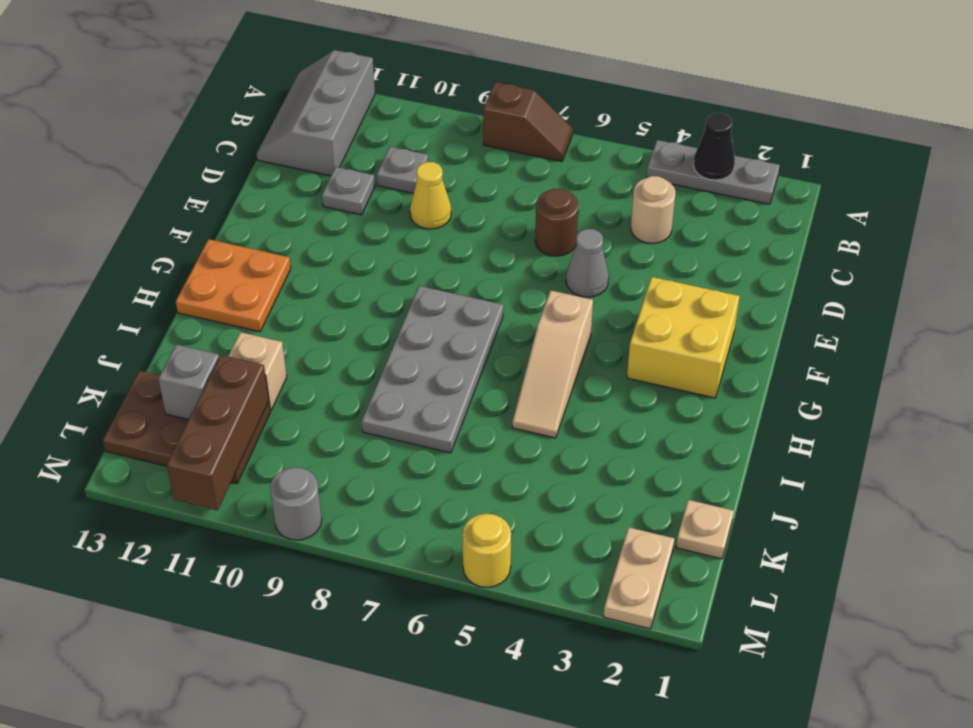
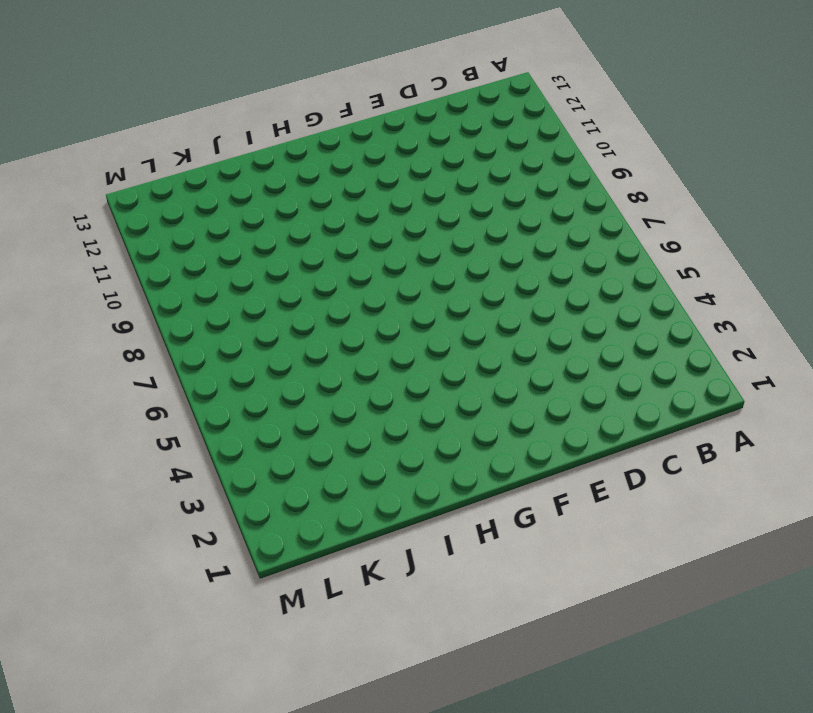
none -> grey plate A2:A4 level 1
none -> brown slope A7:A8 level 1 top 8
none -> grey slope A12:C13 level 1 top 12

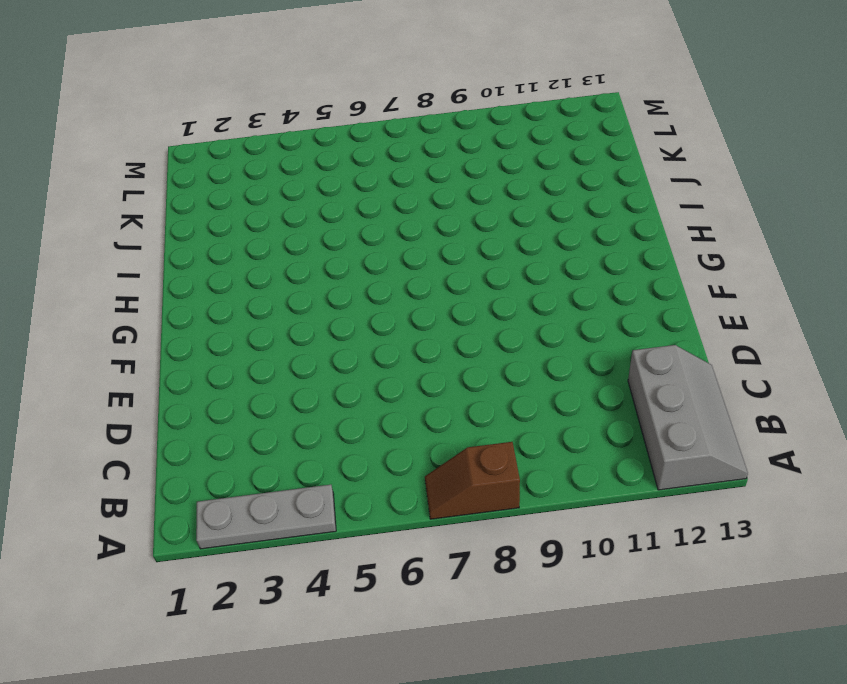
none -> tan round brick C4 level 1
none -> grey plate C10 level 1
none -> brown round brick D6 level 1

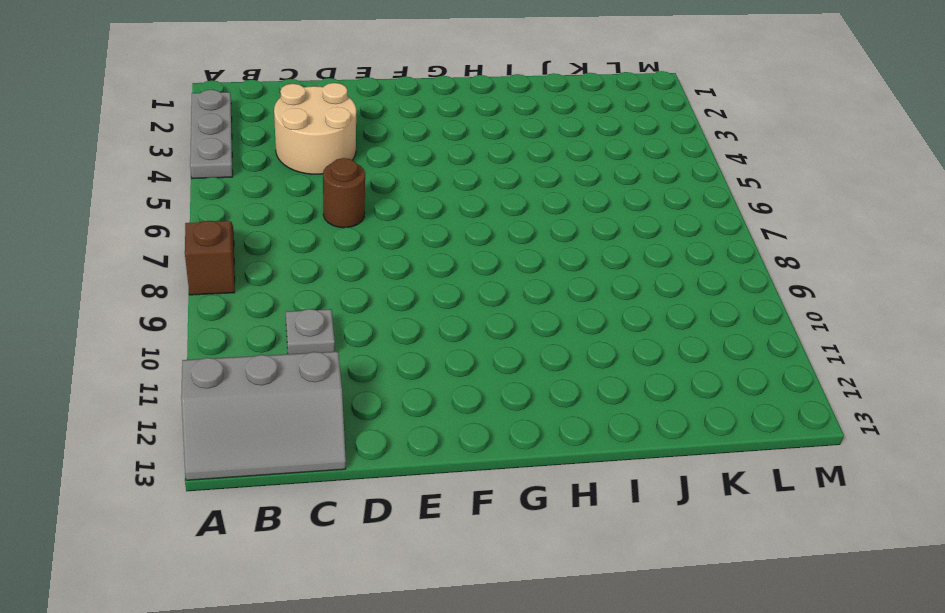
tan round brick C3:D4 level 1 -> tan round brick C4 level 1
none -> yellow cone D9 level 1
none -> grey plate D11 level 1
none -> grey cone E5 level 1

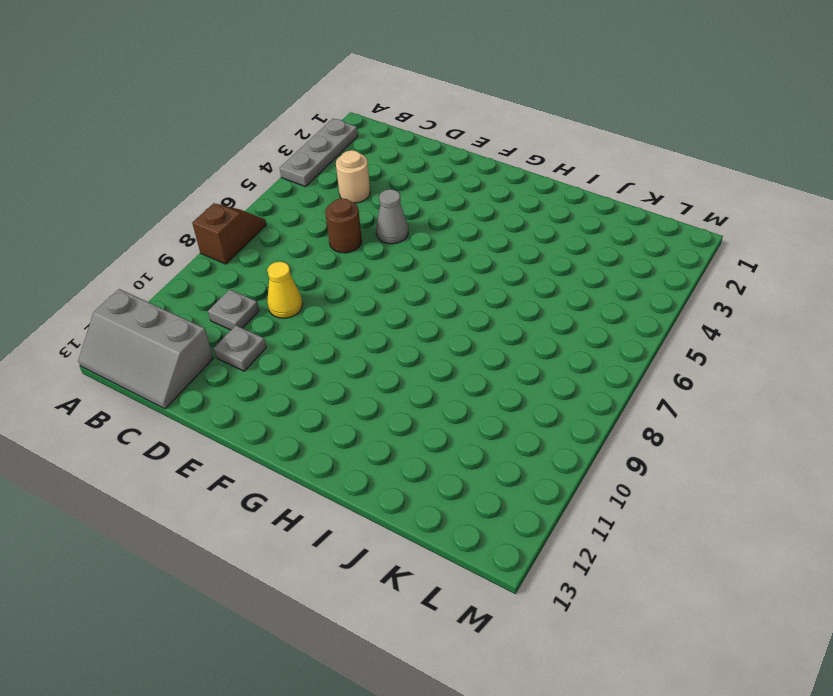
none -> yellow brick F2:G3 level 1
none -> tan slope G5:I5 level 1 top G
none -> grey plate G7:J8 level 1

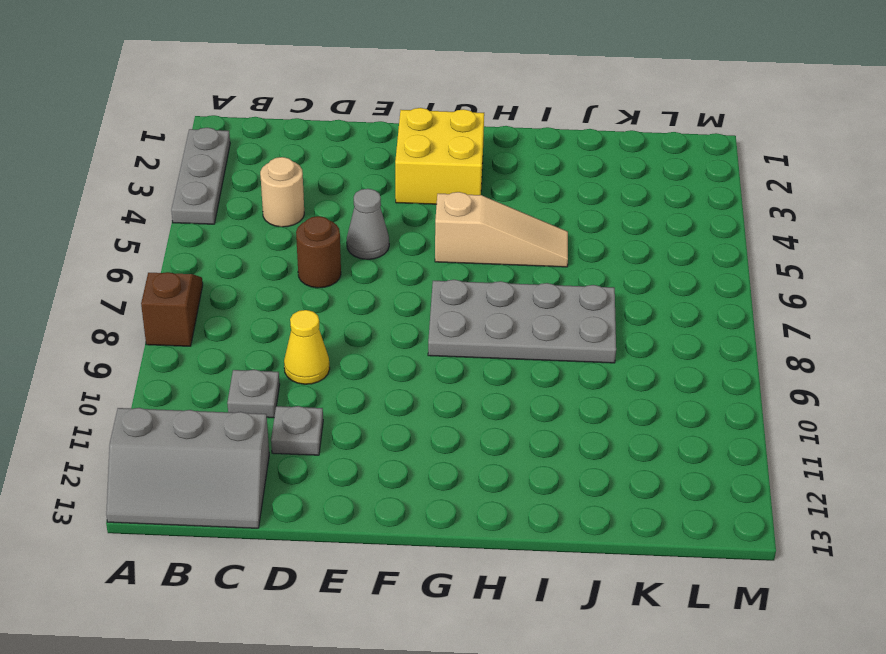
none -> orange plate G12:H13 level 1
none -> tan brick J11 level 1
none -> tan plate K1 level 1

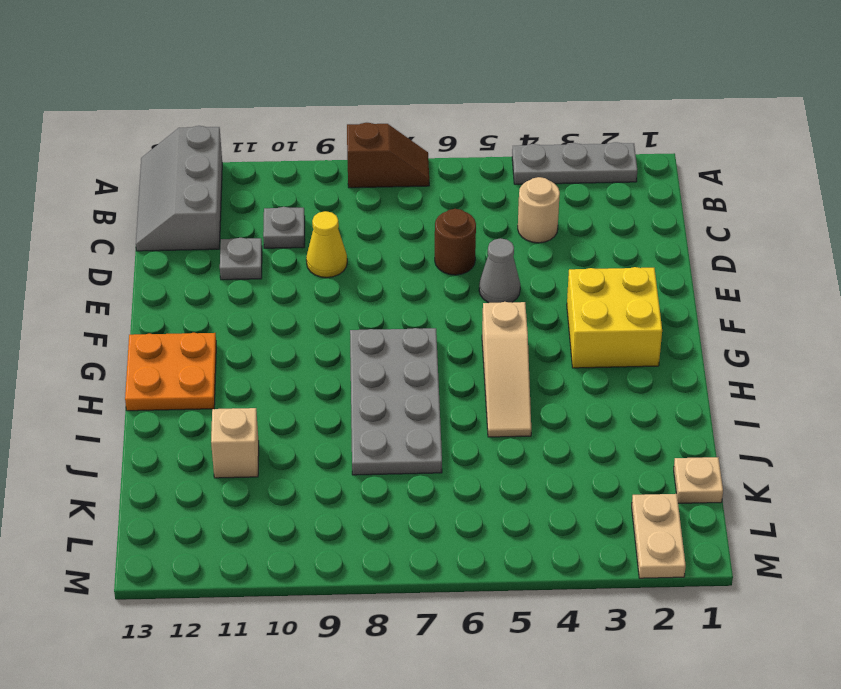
none -> brown plate K11:L13 level 1
none -> yellow round brick M5 level 1
none -> grey round brick M9 level 1

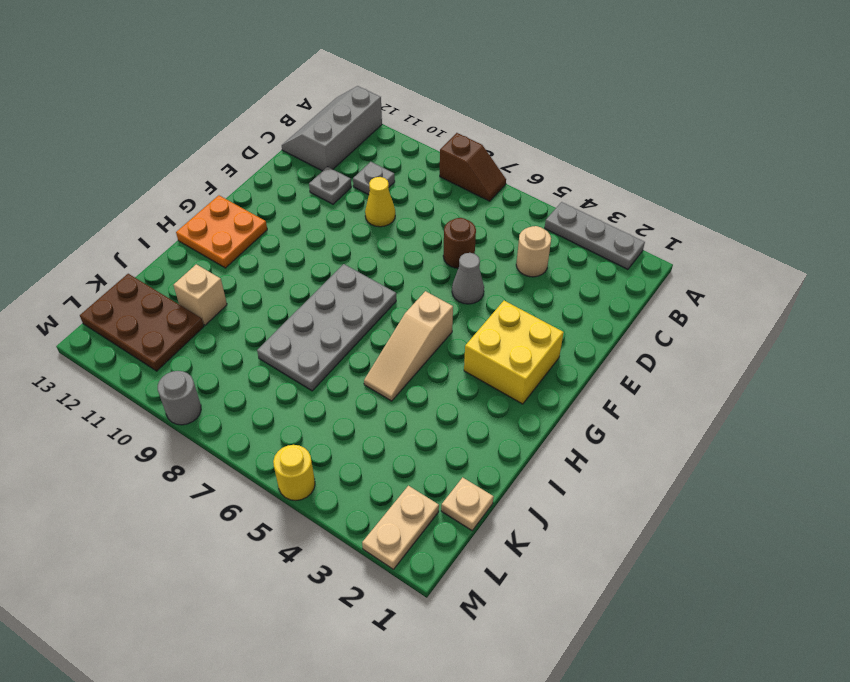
none -> black cone A3 level 2
none -> brown brick K11:M11 level 2
none -> grey brick K12 level 2

